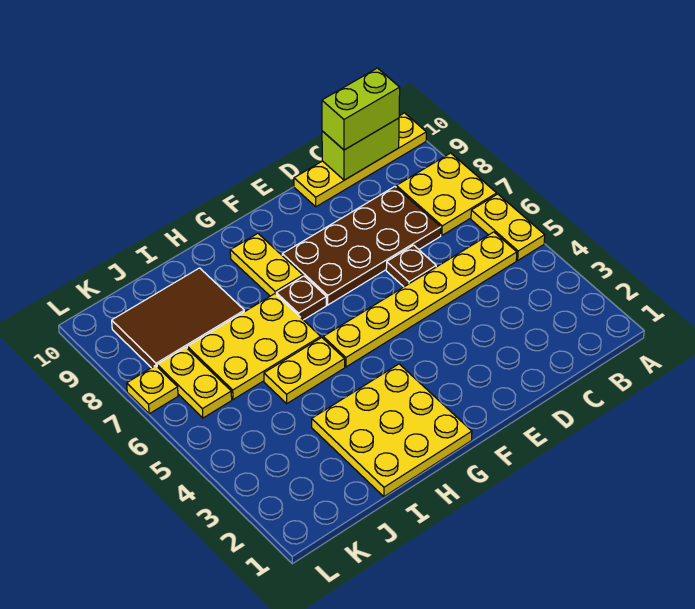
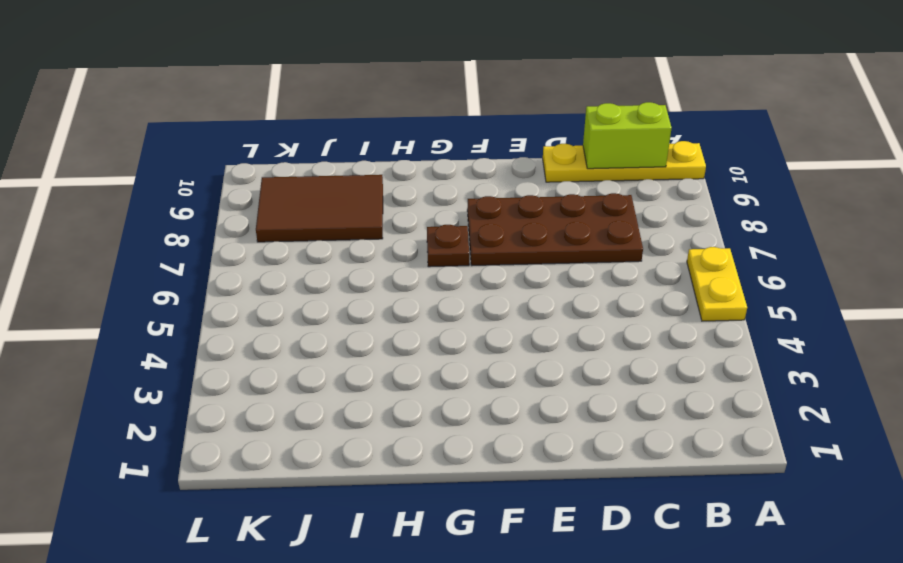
none -> yellow plate A7:B8 level 1
none -> yellow plate B5:G5 level 1
none -> brown plate D6 level 1

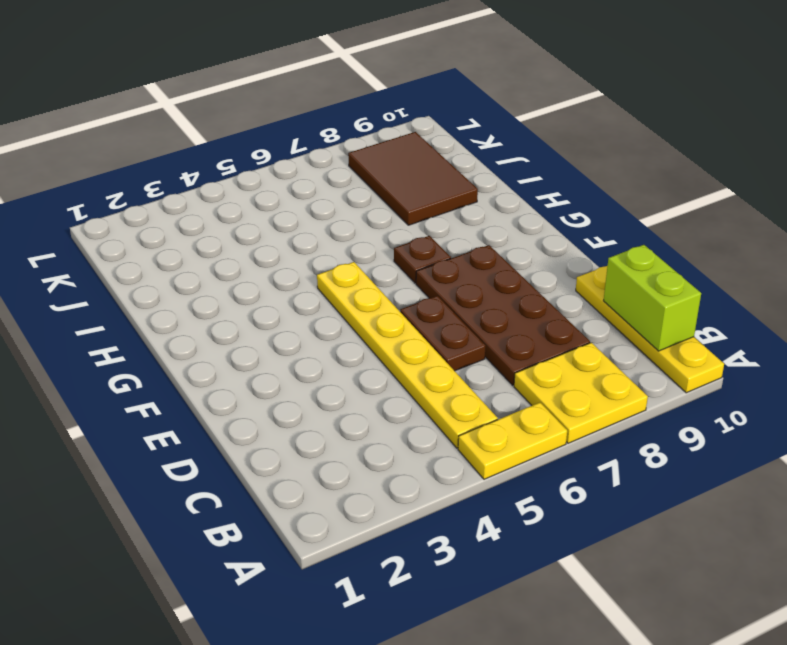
brown plate D6:E6 level 1 -> brown plate D6 level 1
none -> yellow plate G1:I3 level 1
none -> yellow plate G8:G9 level 1
none -> yellow plate H5:I5 level 1

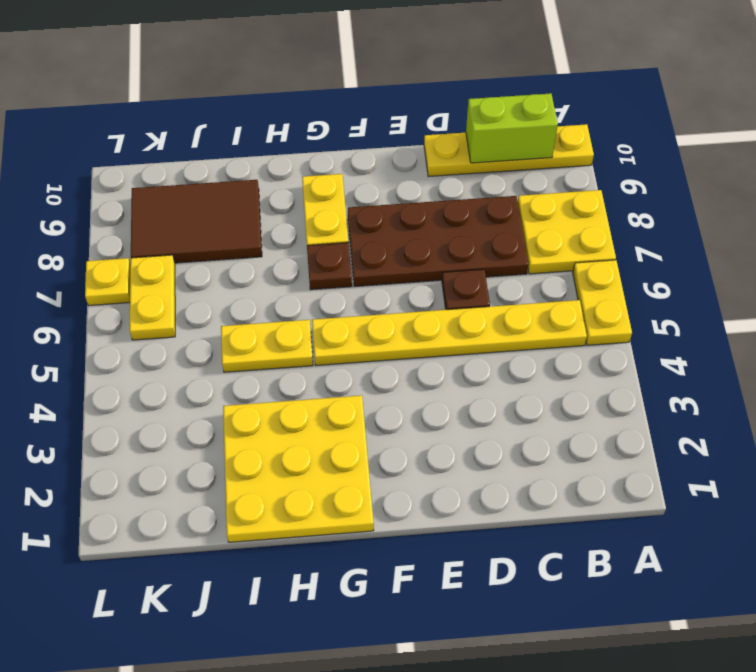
none -> yellow plate H6:J7 level 1
none -> lime brick B10:C10 level 3

